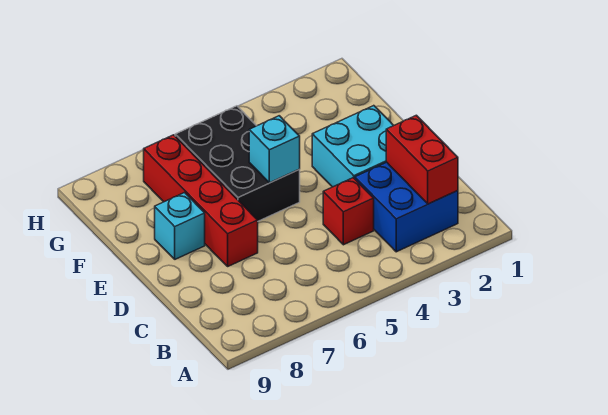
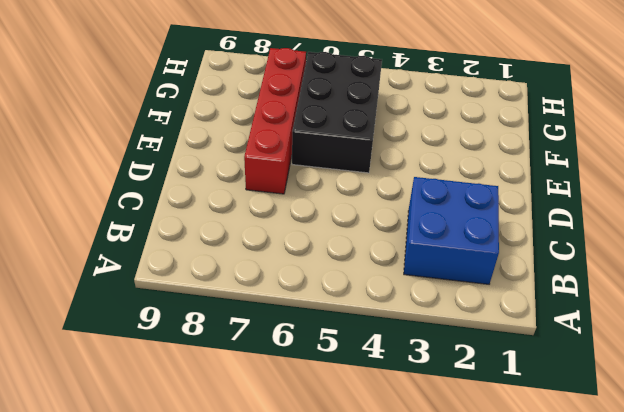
none -> red brick C4 level 1
none -> cyan brick D2:E3 level 1

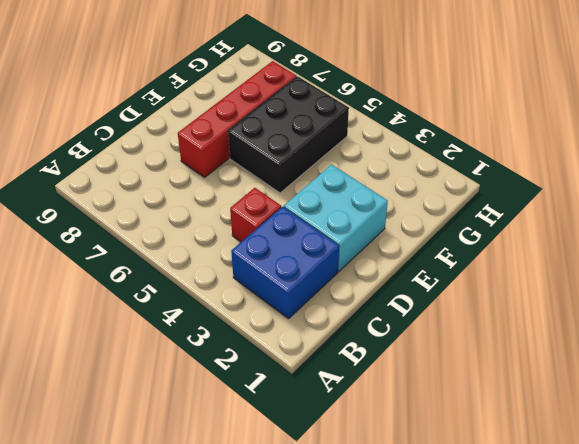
none -> cyan brick E8 level 1
none -> red brick B2:C2 level 2

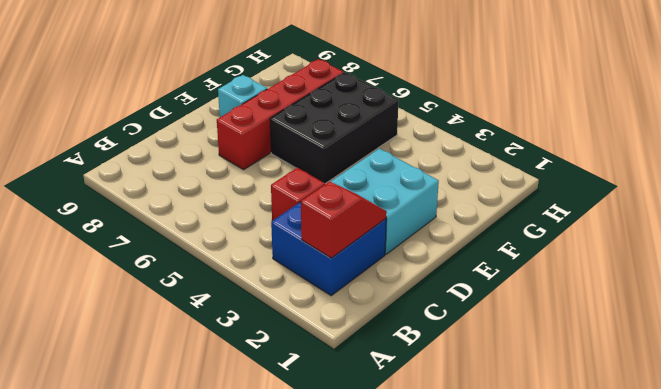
red slope B2:C2 level 2 top B -> red brick B2:C2 level 2
none -> cyan brick E5 level 2

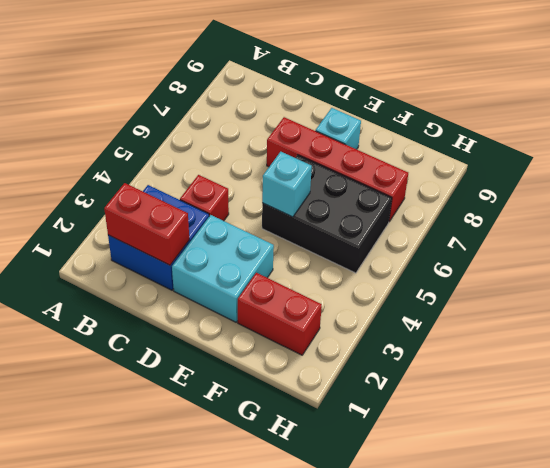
red brick F2:G2 level 1 -> none

